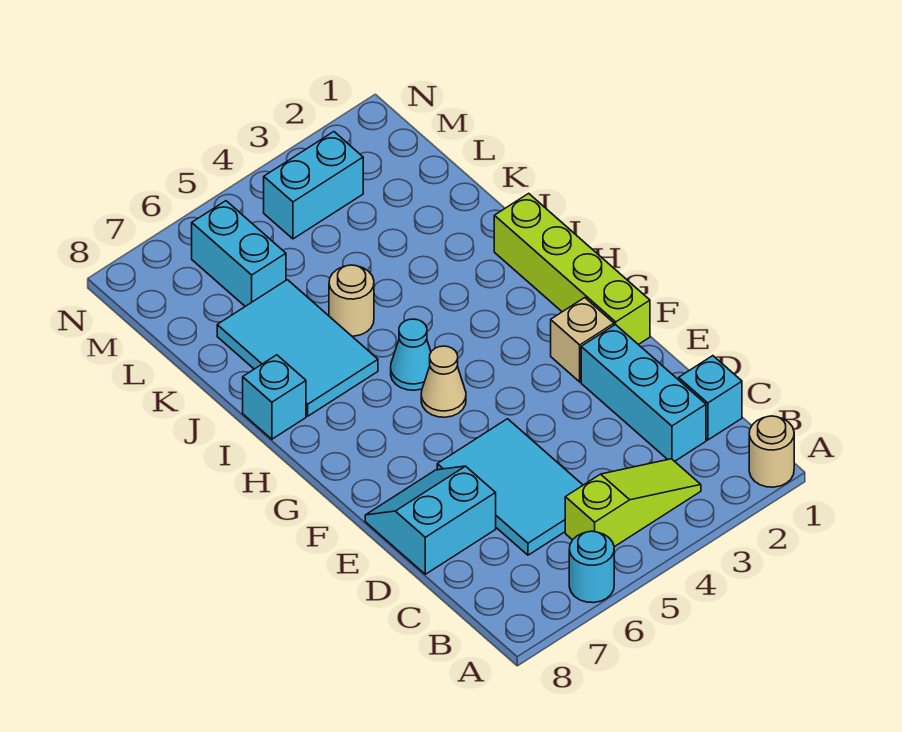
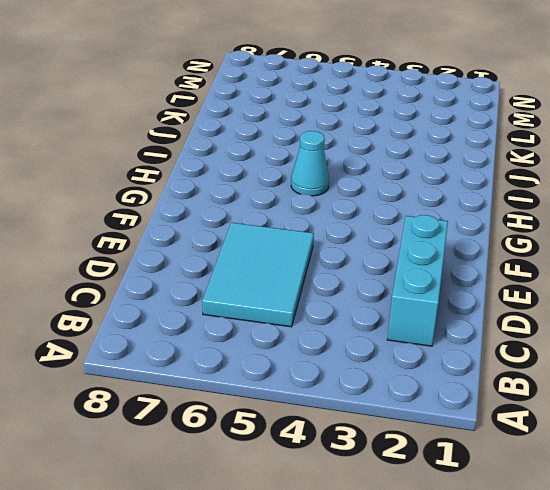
none -> tan round brick A1 level 1
none -> cyan round brick A6 level 1
none -> lime slope B3:B5 level 1 top 5

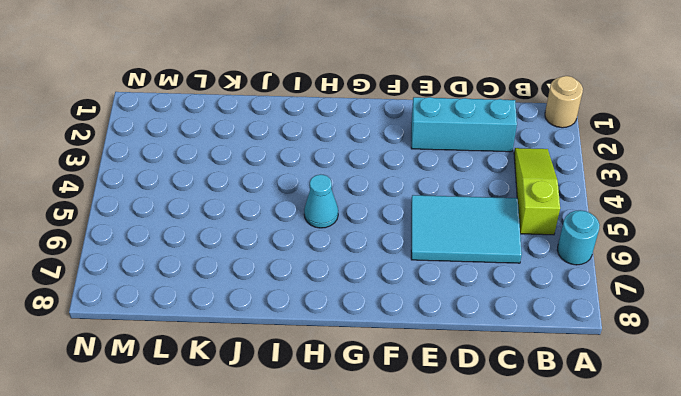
none -> cyan brick C1 level 1
none -> cyan slope D7:E8 level 1 top D
none -> lime brick F1:I1 level 1

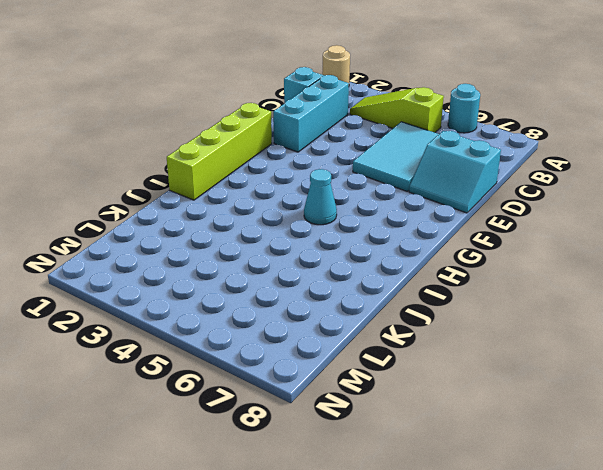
none -> tan brick F2 level 1
none -> tan cone G5 level 1
none -> cyan tile I6:K7 level 1

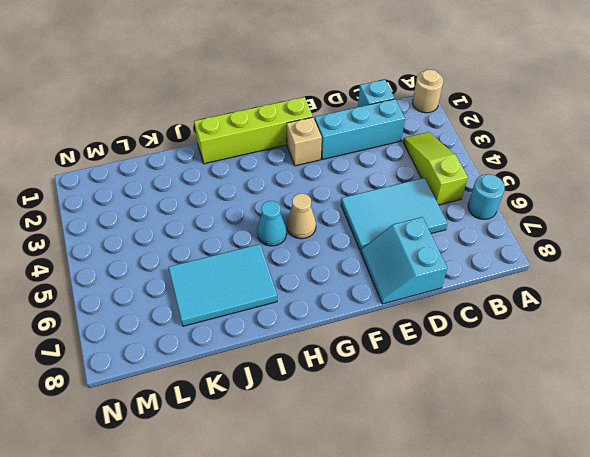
none -> cyan brick I8 level 1
none -> tan round brick J5 level 1
none -> cyan brick L6:M6 level 1

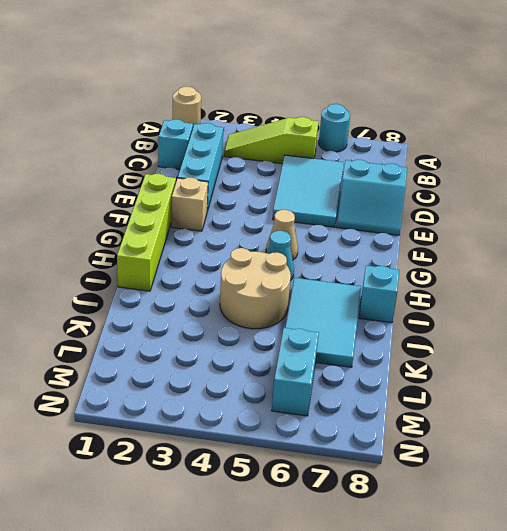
tan round brick I4:J5 level 1 -> tan round brick J5 level 1
none -> cyan brick M3:M4 level 1

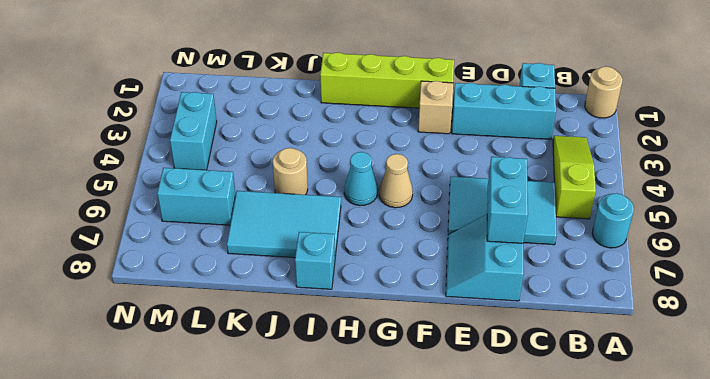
cyan brick D6:D7 level 2 -> none

